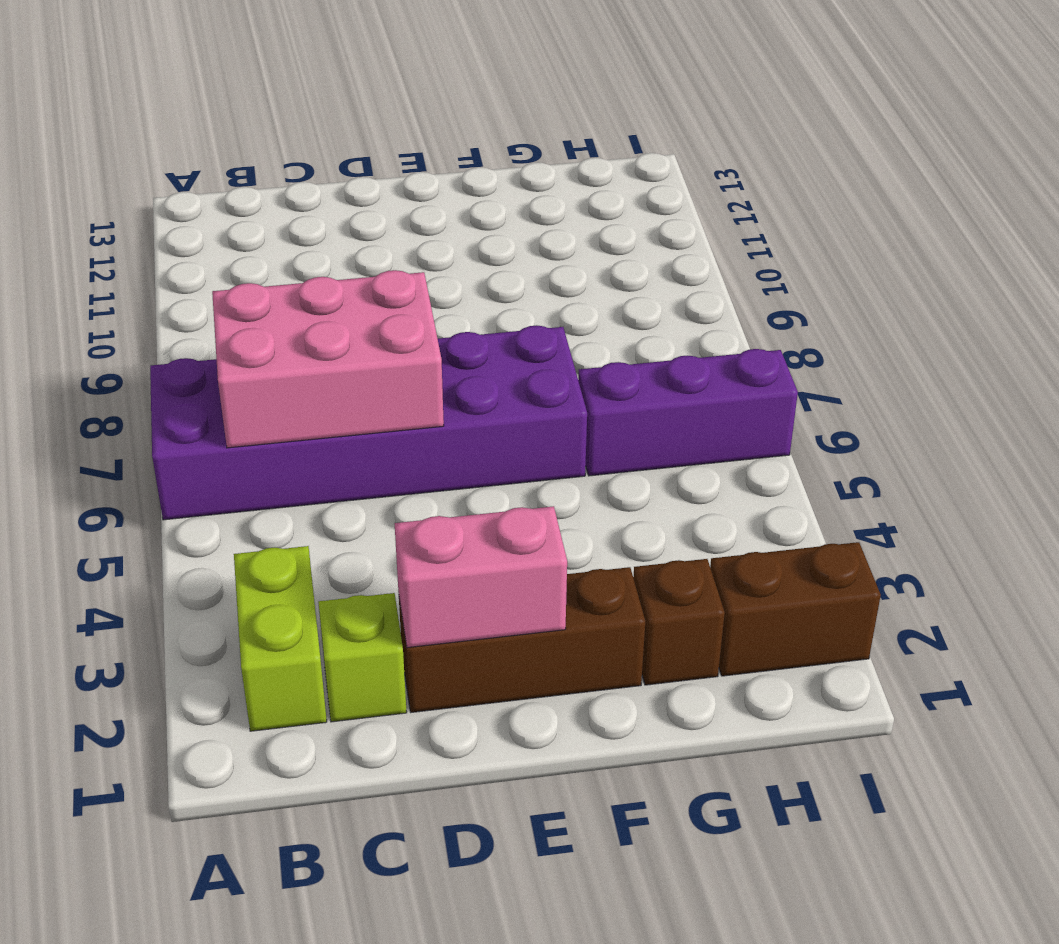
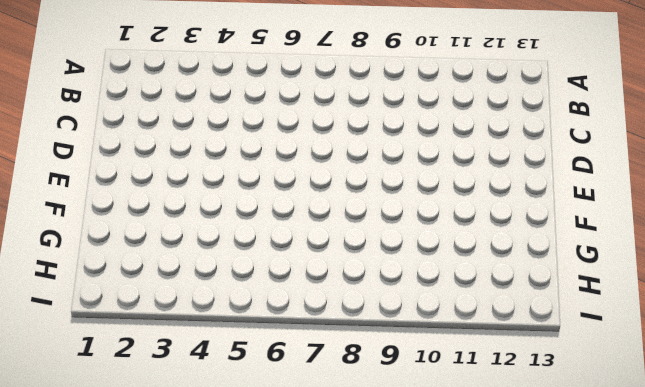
none -> purple brick A6:F7 level 1
none -> lime brick B2:B3 level 1

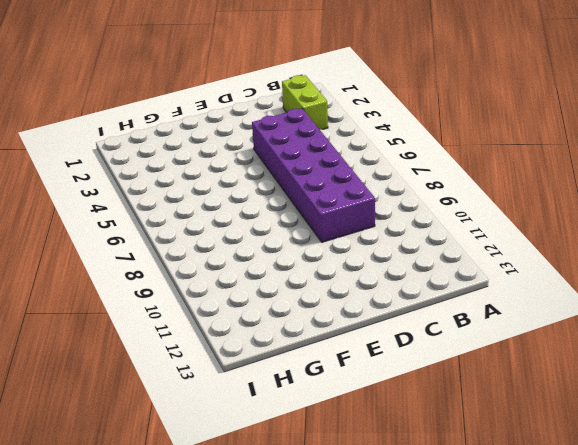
purple brick C4:D9 level 1 -> purple brick A6:F7 level 1
none -> lime brick C2 level 1
none -> brown brick D2:F2 level 1

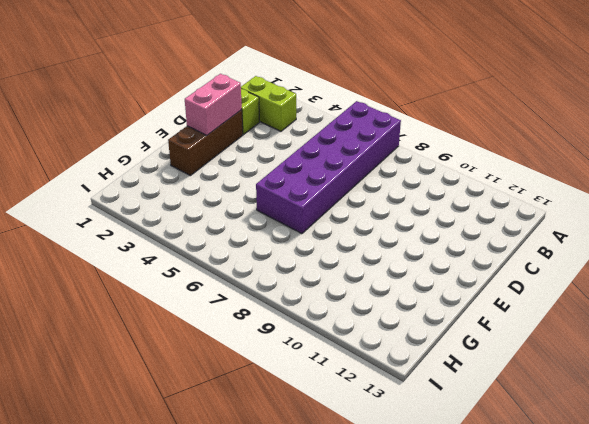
none -> brown brick G2 level 1
none -> purple brick G6:I6 level 1

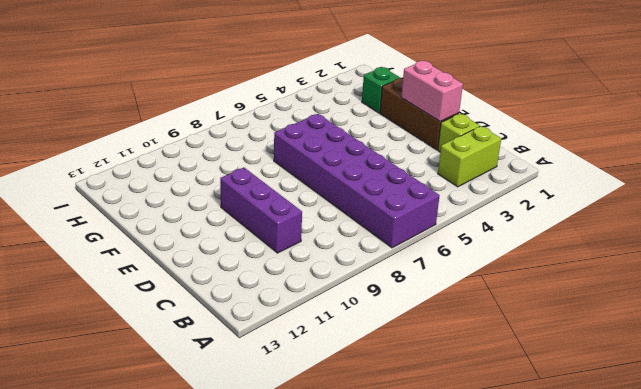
purple brick C10:E10 level 1 -> purple brick G6:I6 level 1
green brick G2 level 1 -> brown brick G2 level 1
none -> brown brick H2:I2 level 1
none -> pink brick B6:D7 level 2

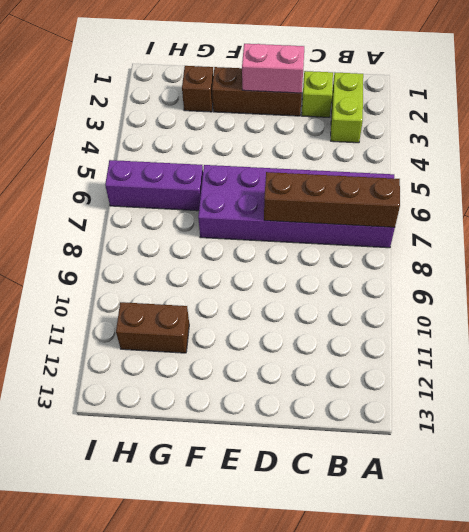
brown brick A7:D7 level 2 -> pink brick B6:D7 level 2
brown brick G11:H11 level 1 -> brown brick H2:I2 level 1

